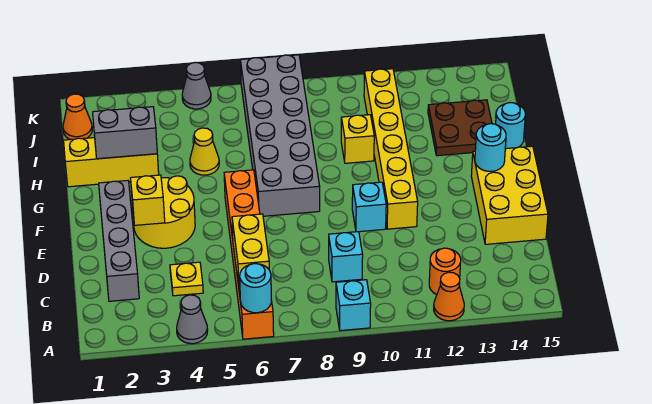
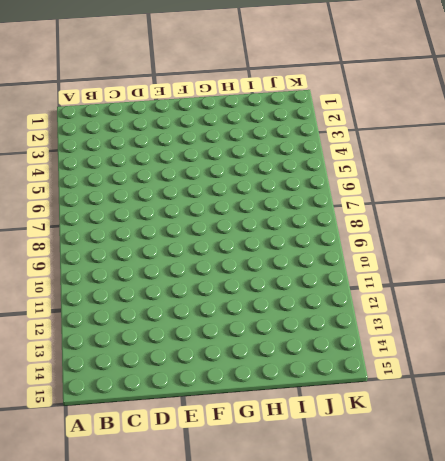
none -> grey cone A4 level 1
none -> orange brick A6:F6 level 1
none -> cyan brick A9 level 1

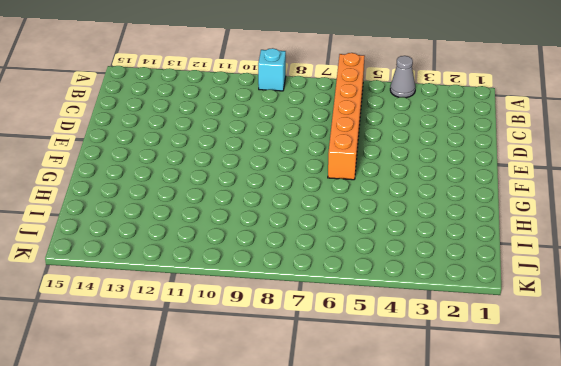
none -> orange cone A12 level 1
none -> orange round brick B12 level 1
none -> grey brick C2:F2 level 1

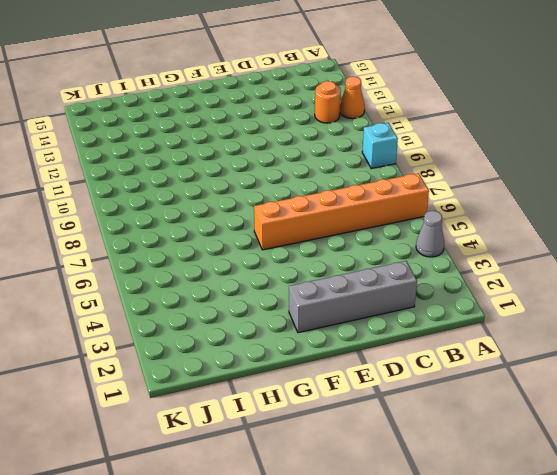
none -> yellow plate C4 level 1
none -> cyan brick C9 level 1
none -> yellow brick D14:F15 level 1

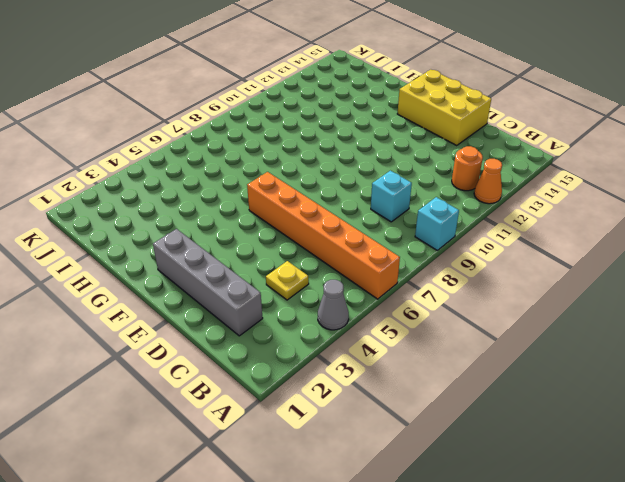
none -> yellow round brick E3:F4 level 1
none -> cyan brick E10 level 1
none -> yellow brick E11:J11 level 1

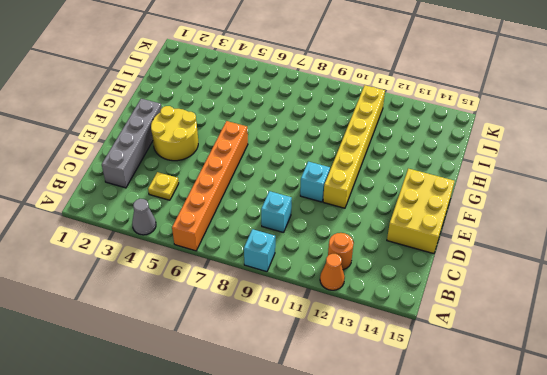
none -> grey brick F7:K8 level 1
none -> yellow brick H1:H3 level 1
none -> yellow cone H5 level 1

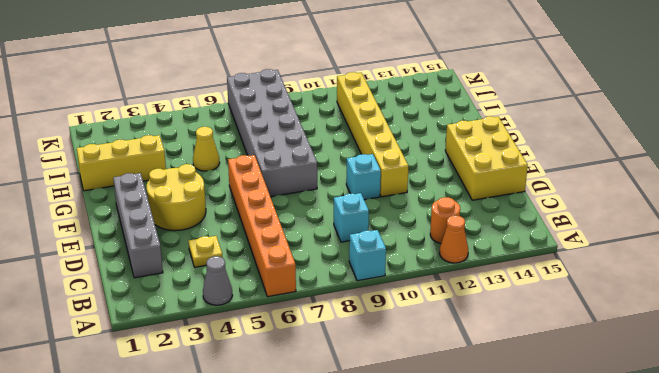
none -> yellow brick H10 level 1
none -> brown plate H13:I14 level 1
none -> cyan round brick H15 level 1

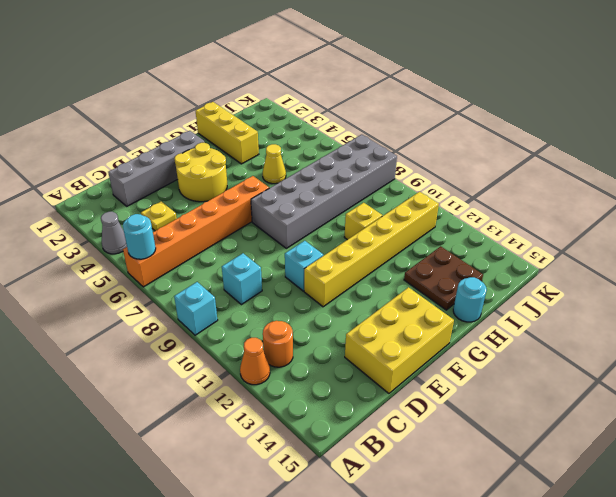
none -> orange cone J1 level 1
none -> grey cone K5 level 1
none -> yellow brick B6:C6 level 2

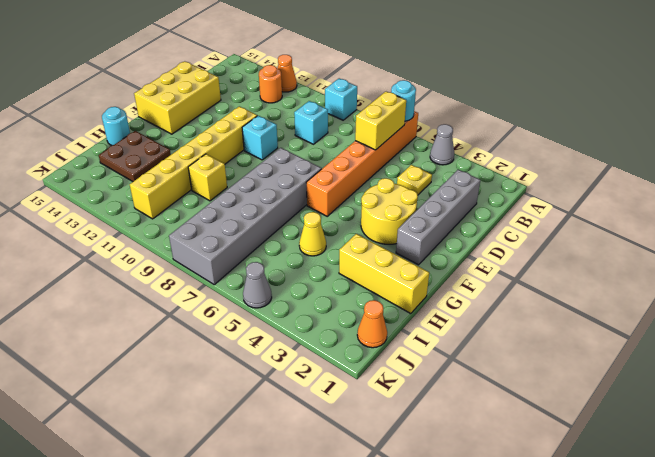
none -> yellow brick E3 level 2
none -> cyan round brick F14 level 2
none -> grey brick H2:H3 level 2

